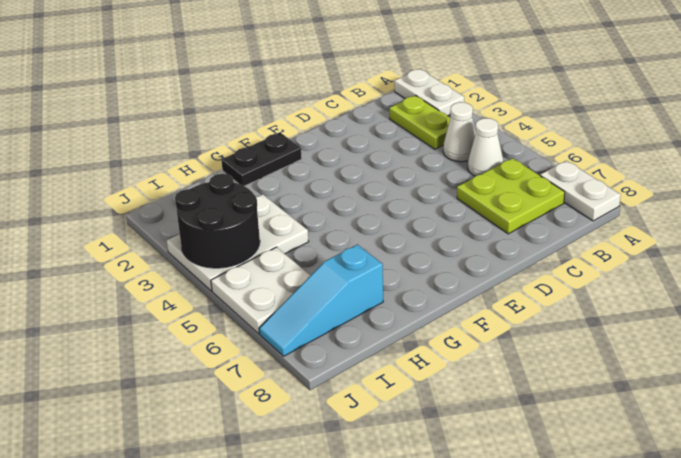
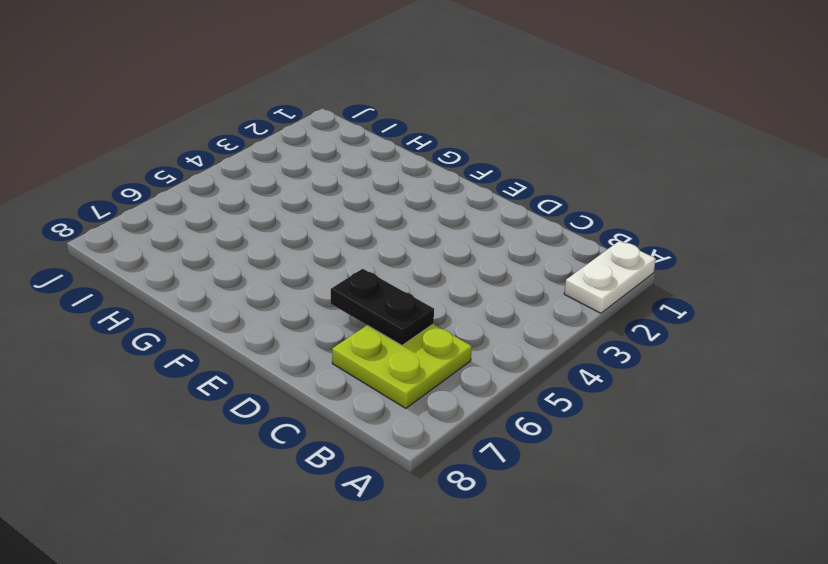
black plate C6:D6 level 2 -> black plate F1:G1 level 1
none -> white plate A7:A8 level 1
none -> lime plate B2:B3 level 1

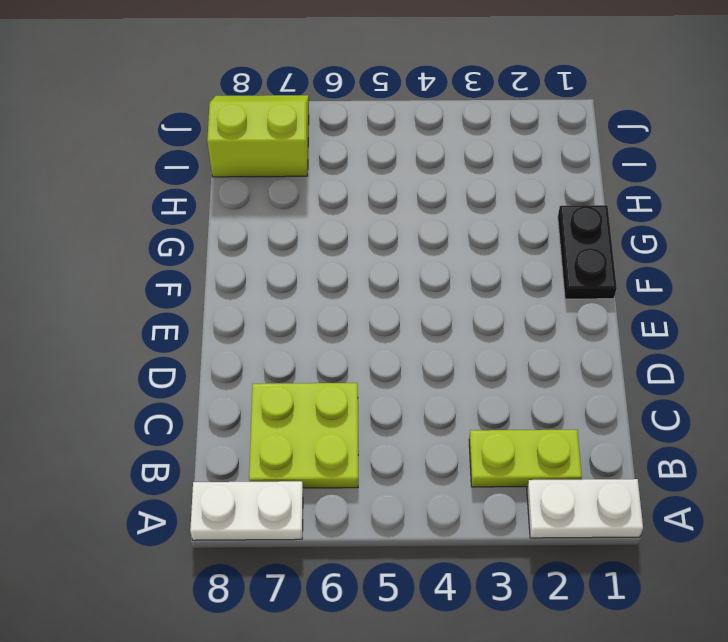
lime slope I7:J8 level 1 top I -> cyan slope H7:J7 level 1 top H
none -> white cone B4 level 1
none -> white cone B5 level 1

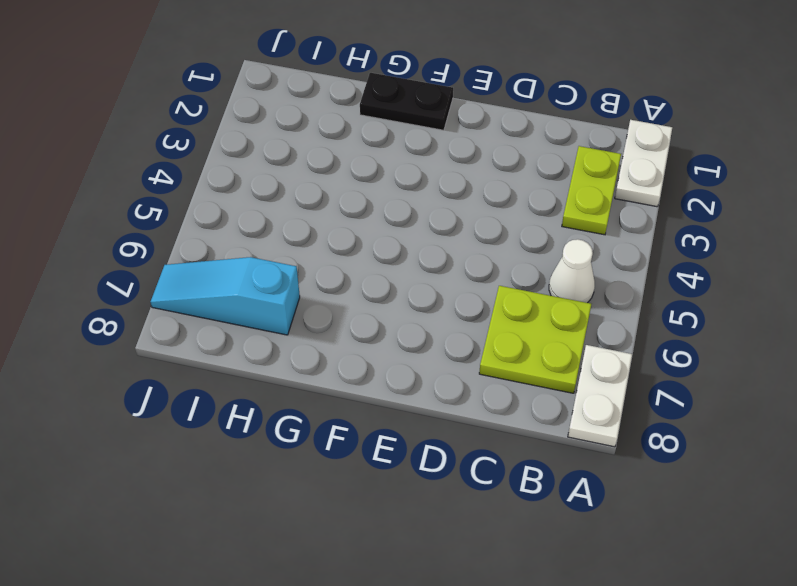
none -> white cone B4 level 1
none -> white plate H3:J4 level 1

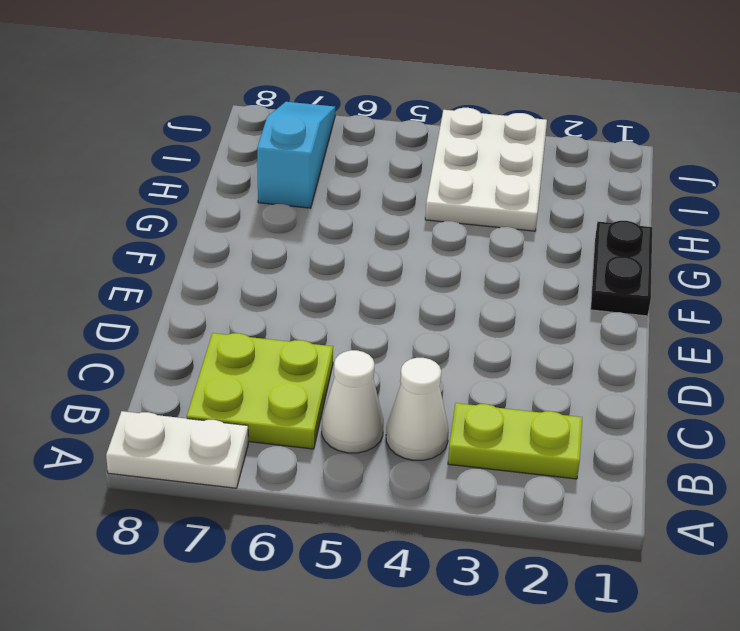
none -> white plate A1:A2 level 1
none -> white plate I5:J6 level 1

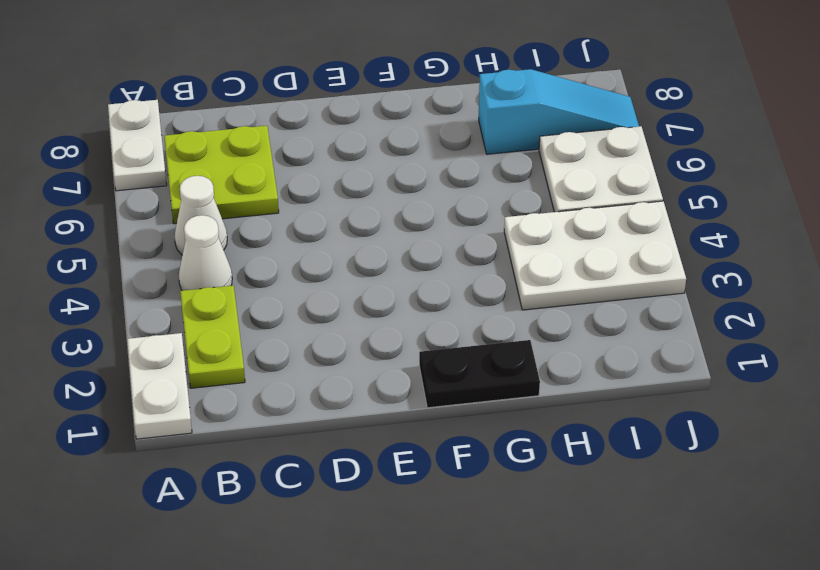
none -> black round brick I3:J4 level 2

